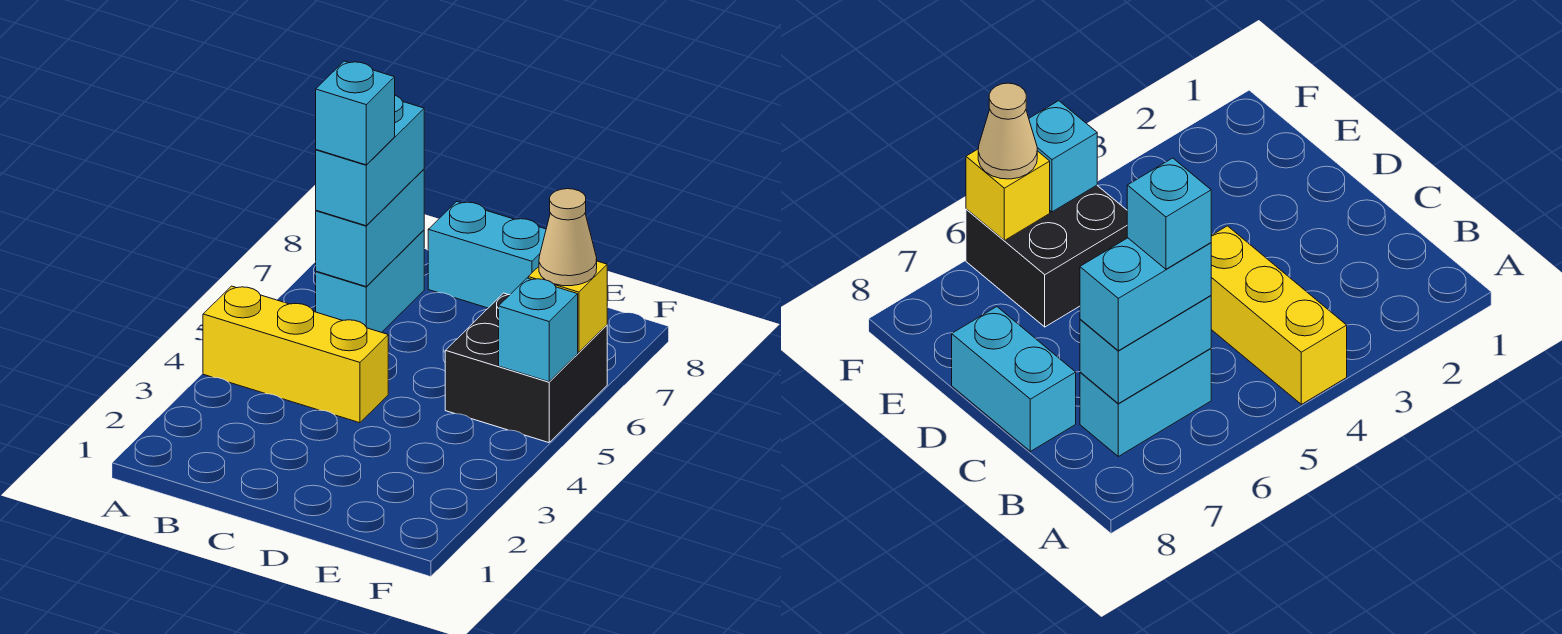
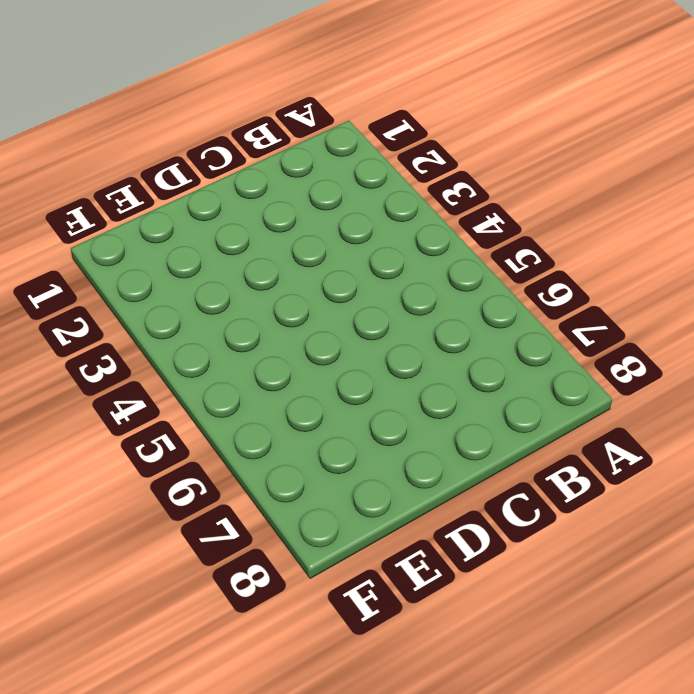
none -> yellow brick A4:C4 level 1
none -> cyan brick B6:B7 level 1

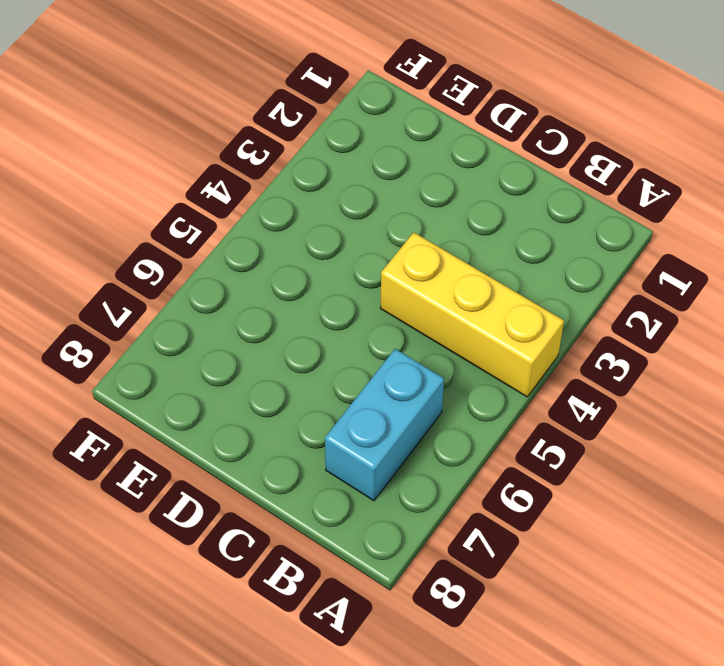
none -> cyan brick C8:D8 level 1
none -> black brick E5:F6 level 1

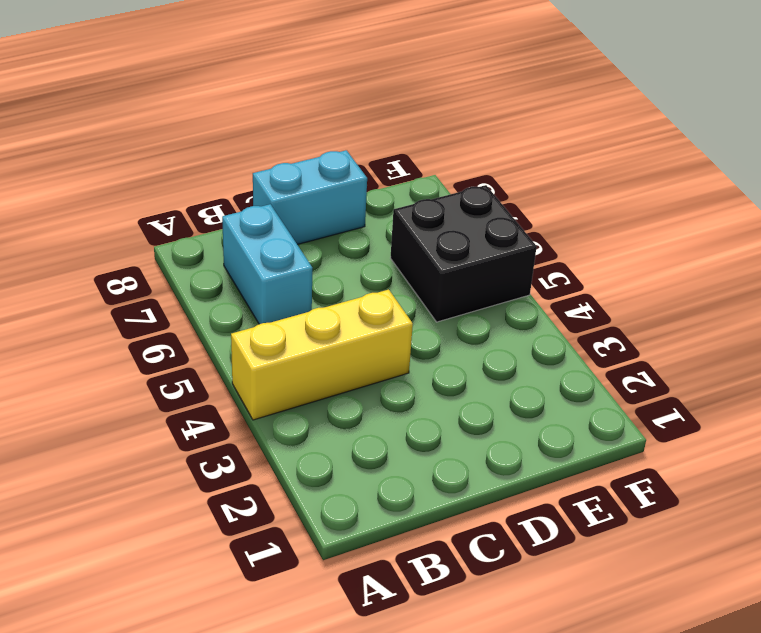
none -> cyan brick B6:B7 level 2
none -> cyan brick F5 level 2

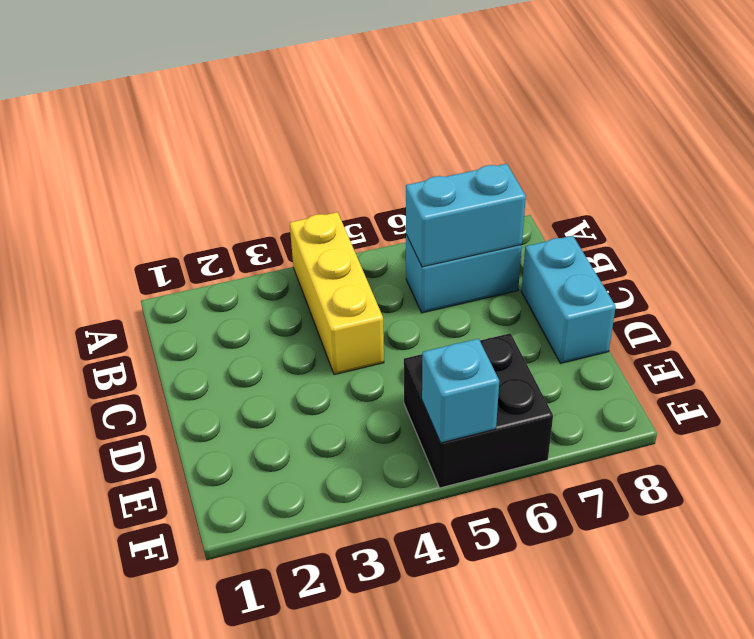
none -> yellow brick F6 level 2
none -> cyan brick B6:B7 level 3

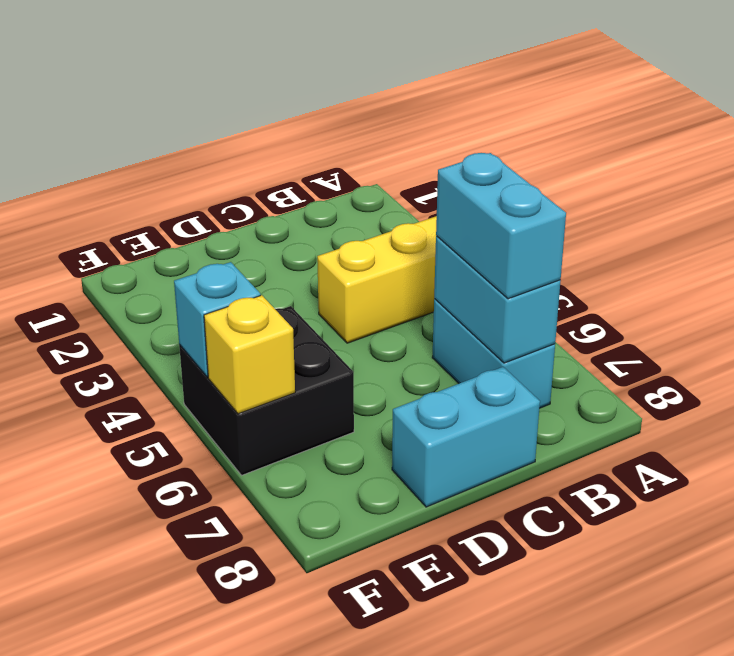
none -> tan cone F6 level 3
none -> cyan brick B6 level 4

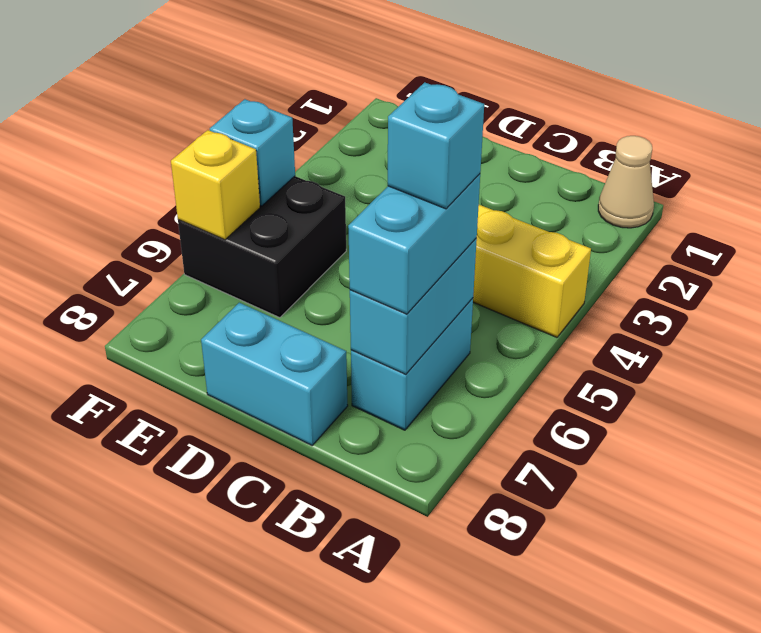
tan cone A1 level 1 -> tan cone F6 level 3

